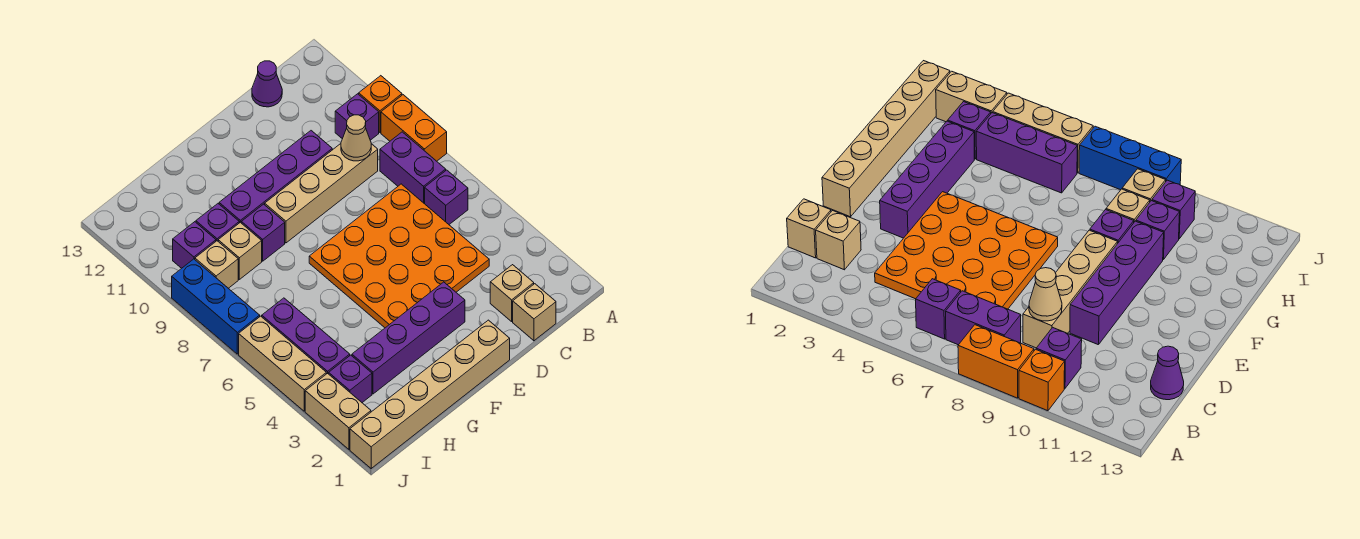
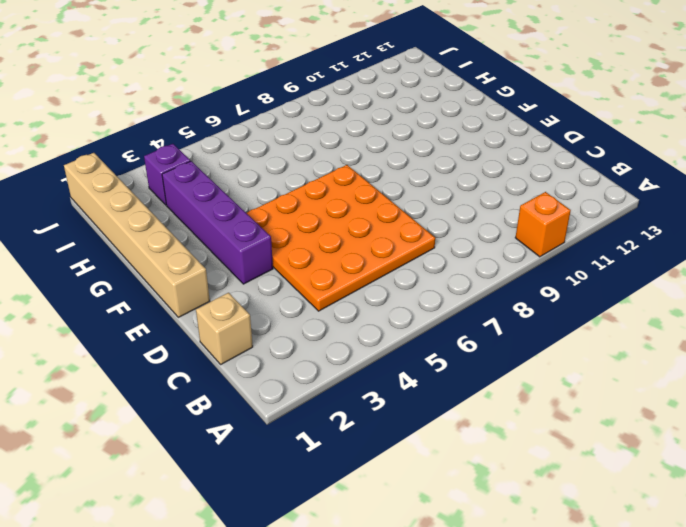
none -> orange brick A8:A9 level 1
none -> purple brick B6 level 1
none -> purple brick B7:B8 level 1

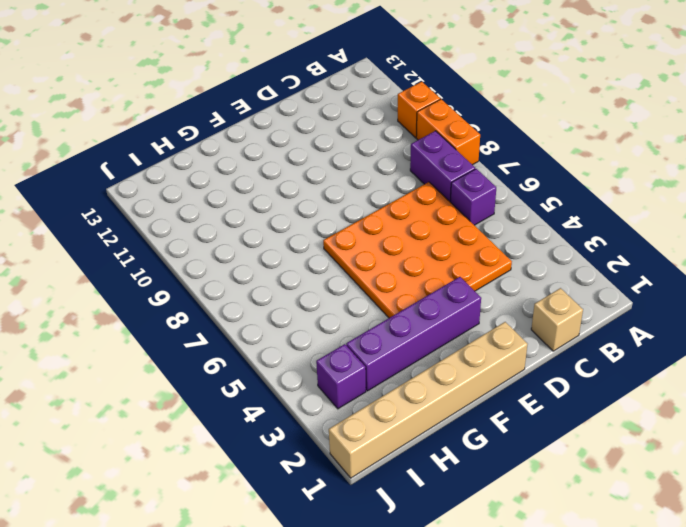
none -> purple brick B10 level 1
none -> tan brick C2 level 1
none -> tan brick C9:F9 level 1

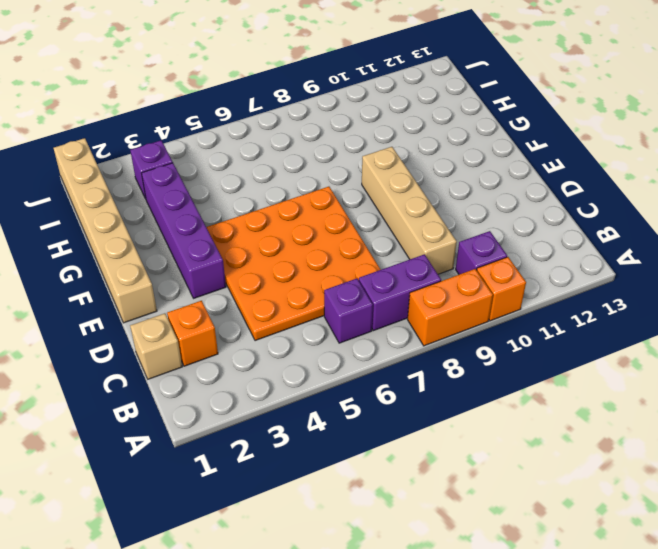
orange brick C2 level 1 -> tan brick C2 level 1
none -> purple cone C13 level 1
none -> purple brick D10:G10 level 1
none -> purple brick G9 level 1

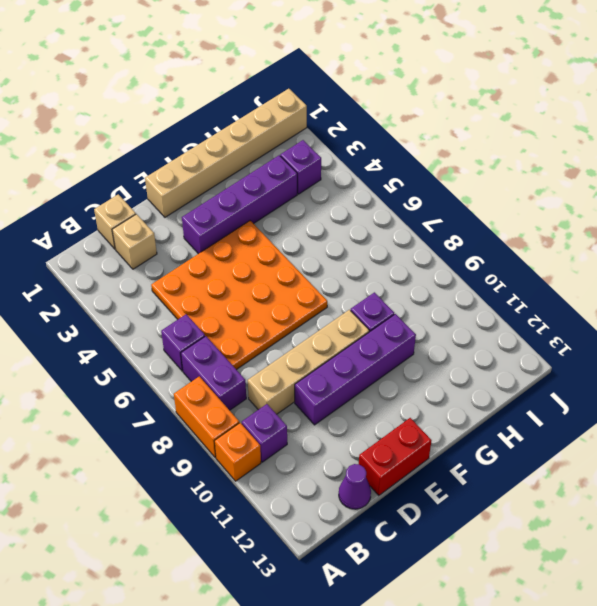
red brick D13:E13 level 1 -> none
none -> tan brick H9 level 1
none -> purple brick H10 level 1
none -> purple brick I4:I6 level 1

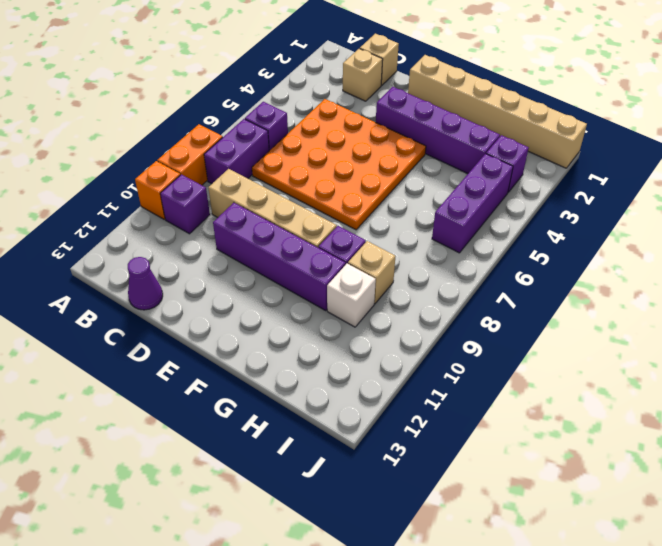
white brick H10 level 1 -> purple brick H10 level 1
none -> tan brick I9 level 1
none -> purple brick I10 level 1
none -> tan brick J2:J3 level 1

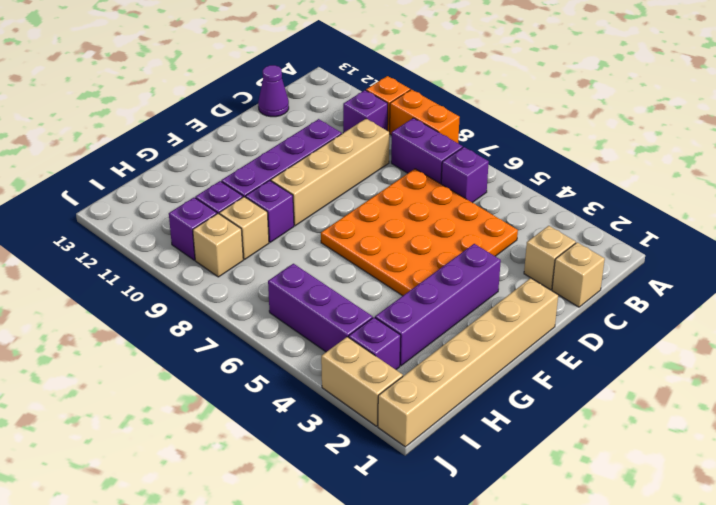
none -> tan brick J4:J6 level 1
none -> blue brick J7:J9 level 1
none -> tan cone C9 level 2

